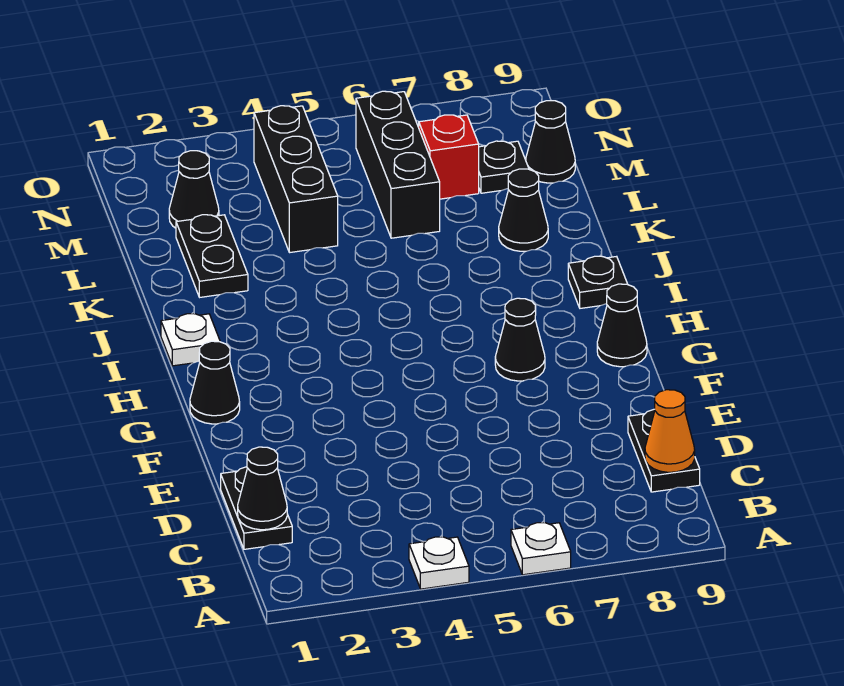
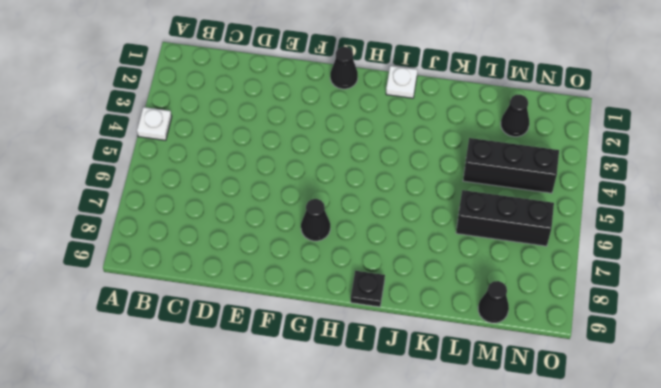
none -> white plate A6 level 1
none -> black plate C1:D1 level 1
none -> black plate C9:D9 level 1

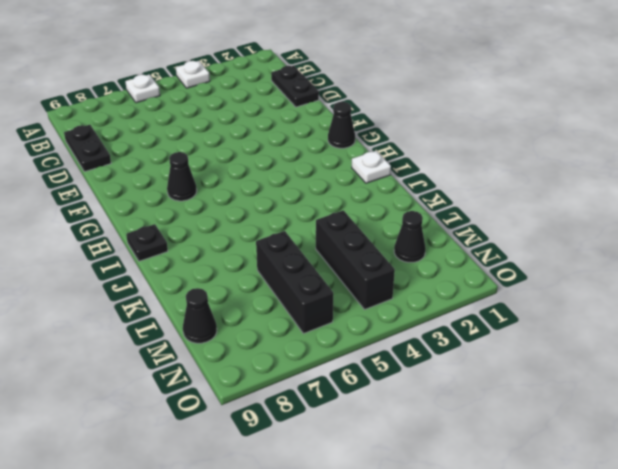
none -> black cone G9 level 1
none -> black plate K2:L2 level 1
none -> black cone K8 level 1

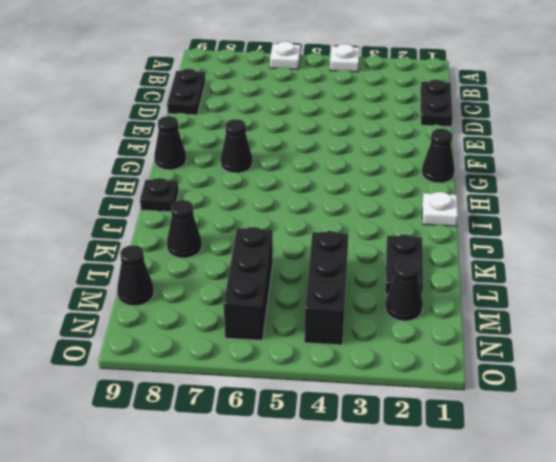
none -> red brick M7 level 1
none -> black plate M8 level 1
none -> black cone C1 level 2

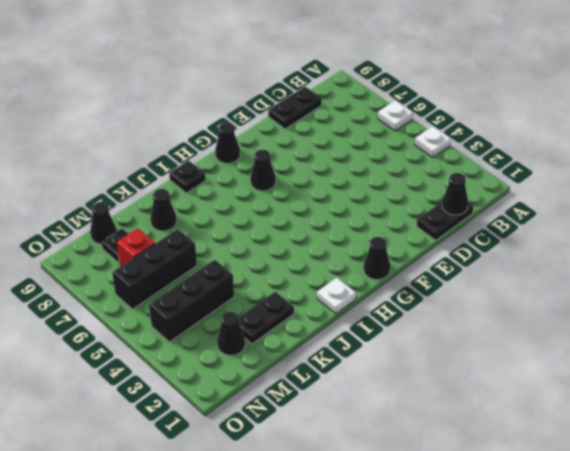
none -> orange cone C9 level 2

